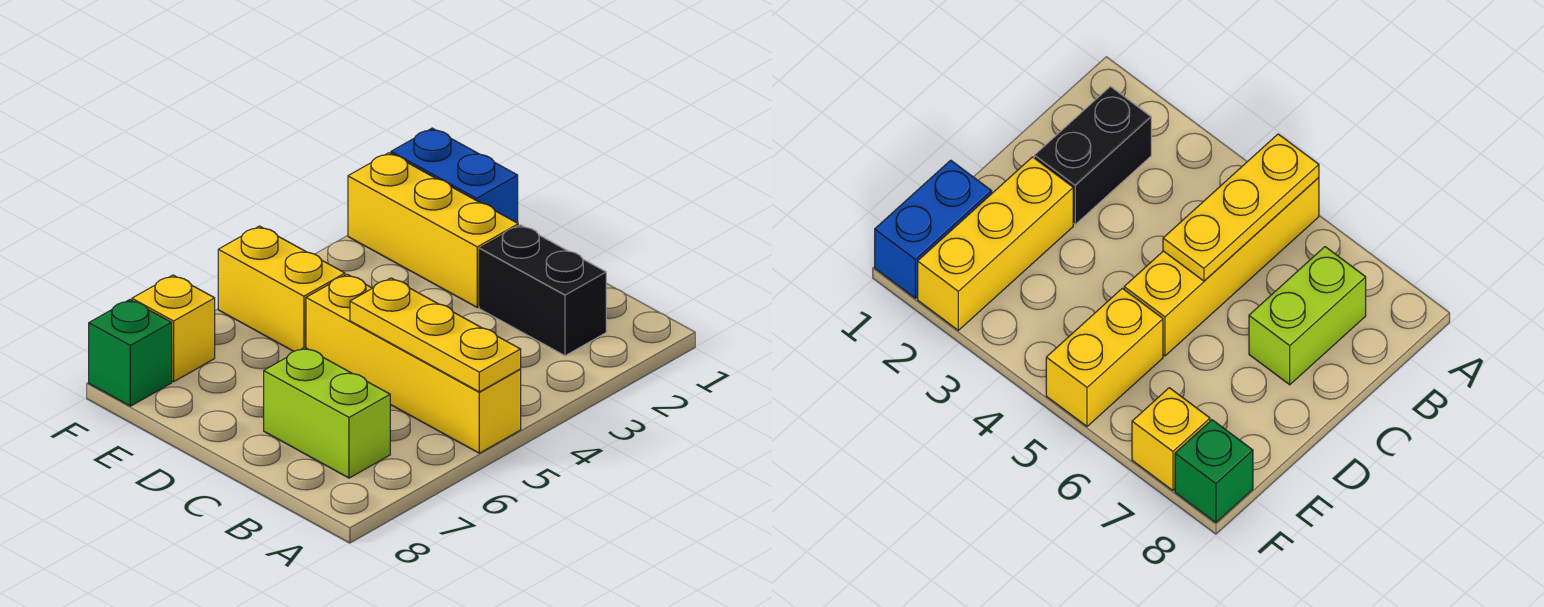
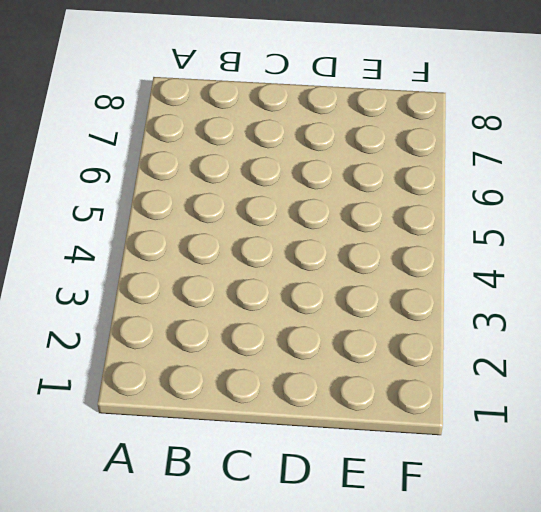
none -> yellow brick A5:D5 level 1
none -> black brick B2:C2 level 1

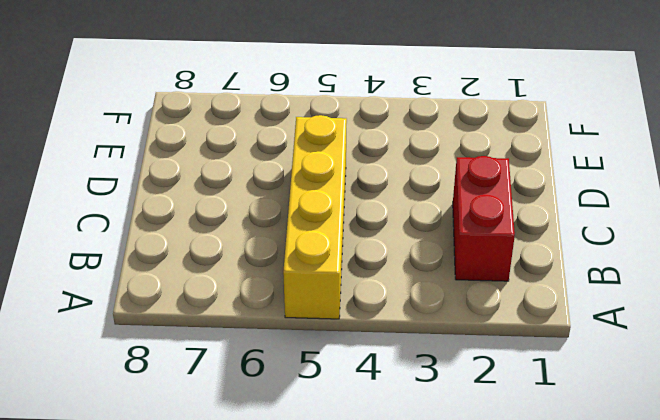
red brick B2:C2 level 1 -> black brick B2:C2 level 1
none -> lime brick B7:C7 level 1
none -> yellow brick D2:F2 level 1

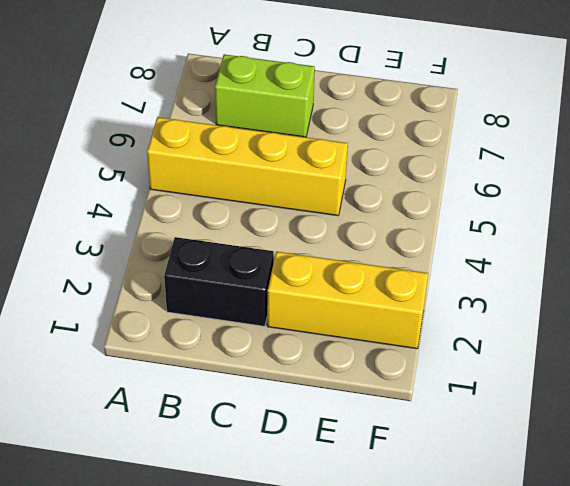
none -> blue brick E1:F1 level 1
none -> yellow brick E5:F5 level 1

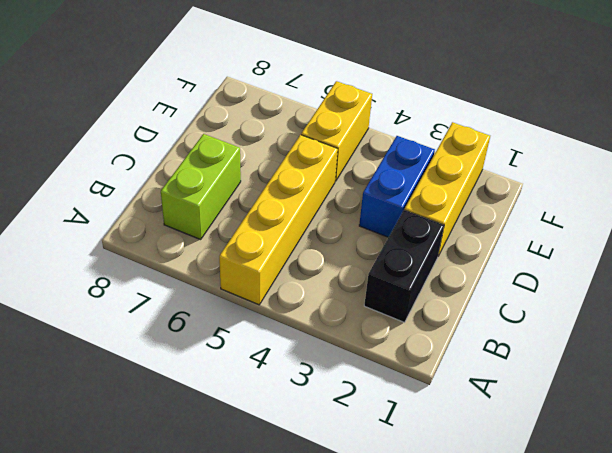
blue brick D3:E3 level 1 -> blue brick E1:F1 level 1
none -> yellow brick F7 level 1
none -> green brick F8 level 1

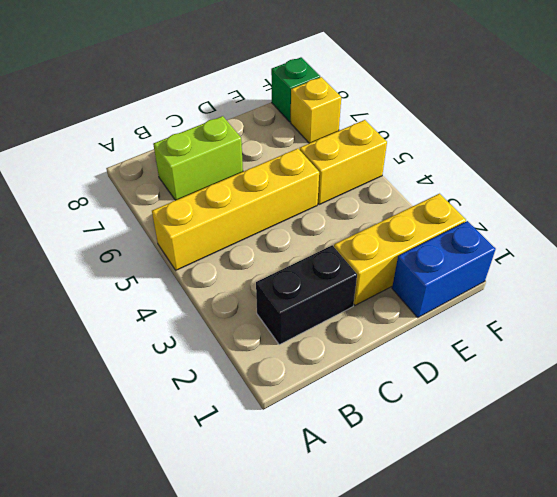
none -> yellow plate A5:C5 level 2

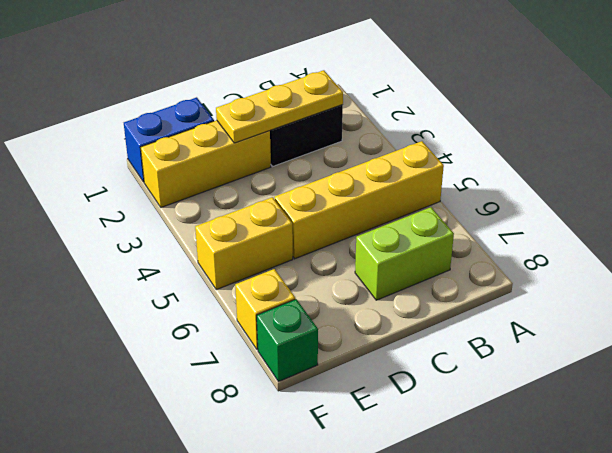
yellow plate B2:D2 level 2 -> yellow plate A5:C5 level 2

